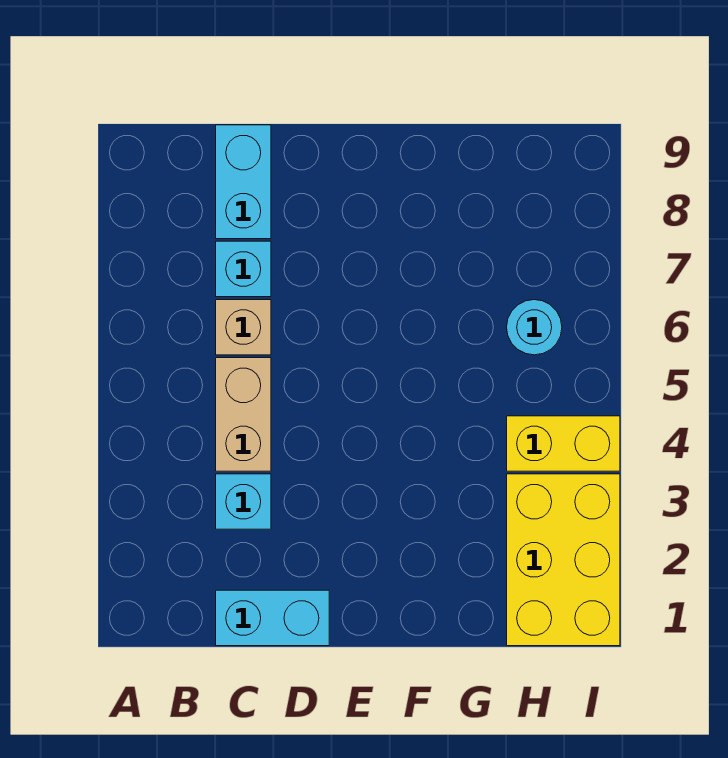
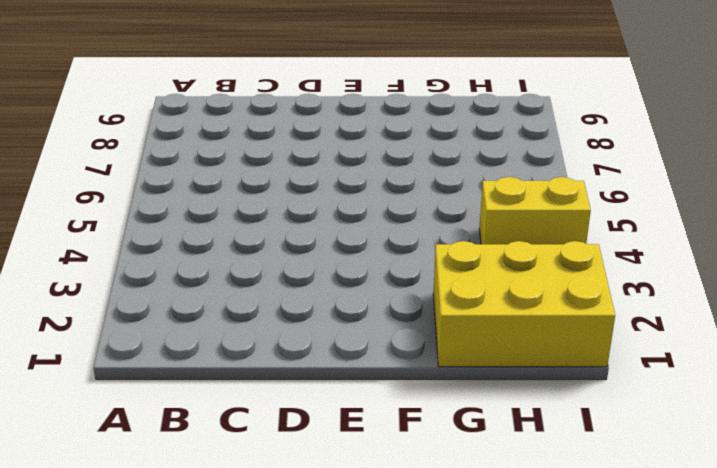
yellow brick G1:I2 level 1 -> yellow brick H1:I3 level 1
none -> cyan brick C1:D1 level 1
none -> cyan brick C3 level 1

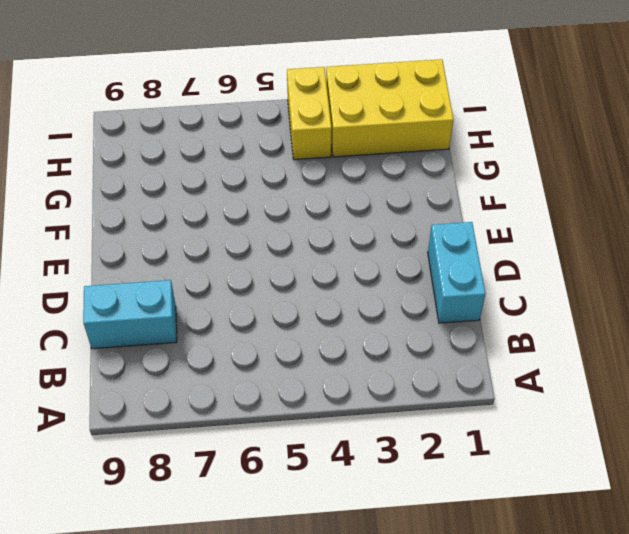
none -> cyan brick C3 level 1
none -> tan brick C4:C5 level 1

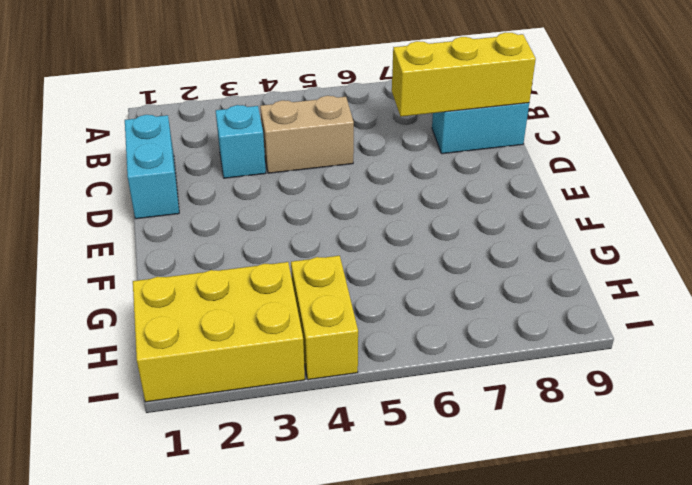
yellow brick C7:C9 level 2 -> none
none -> tan brick C6 level 1
none -> cyan brick C7 level 1

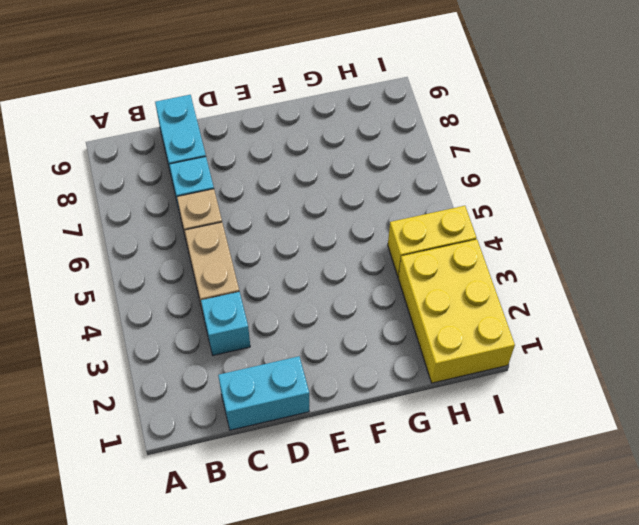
none -> cyan round brick H6 level 1

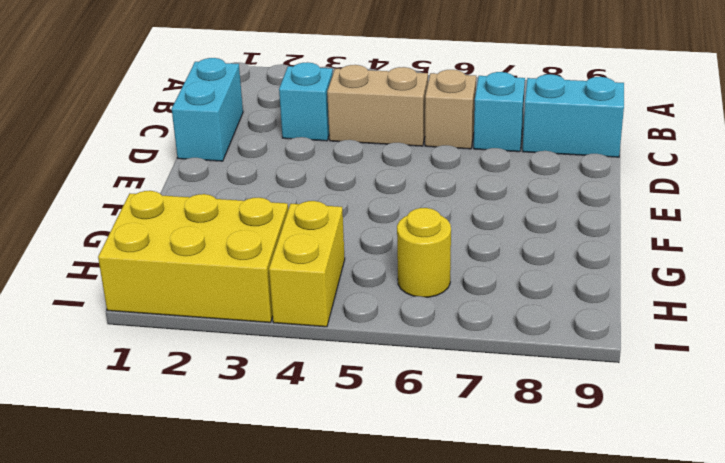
yellow round brick H6 level 1 -> cyan round brick H6 level 1

